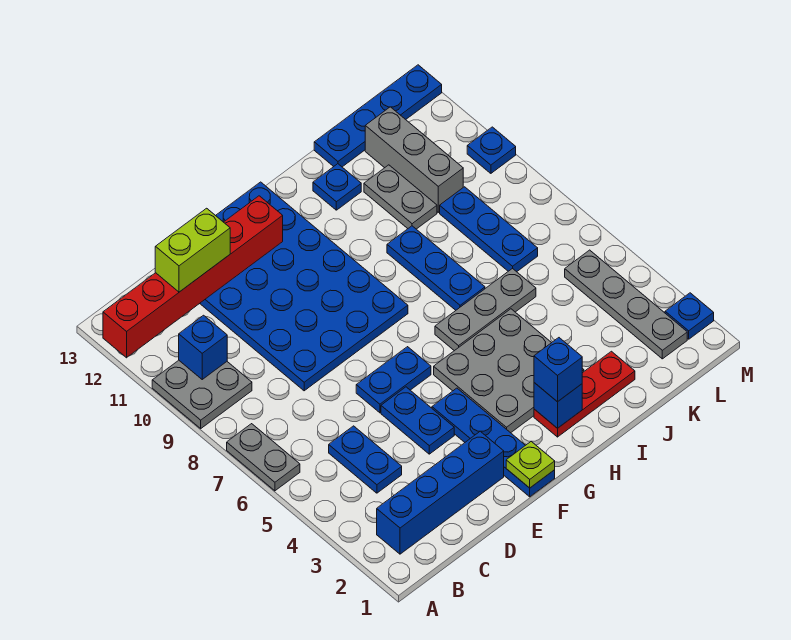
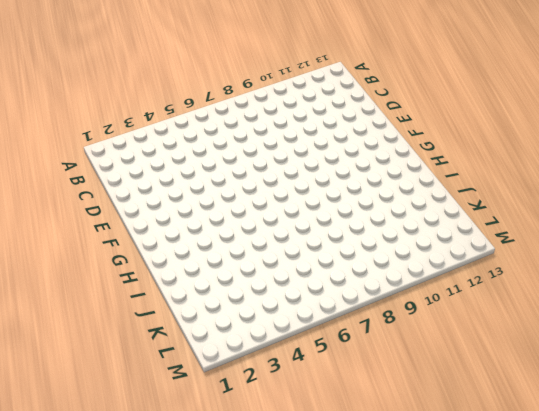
none -> grey plate A6:A7 level 1
none -> grey plate A9:B10 level 1
none -> blue brick B2:E2 level 1

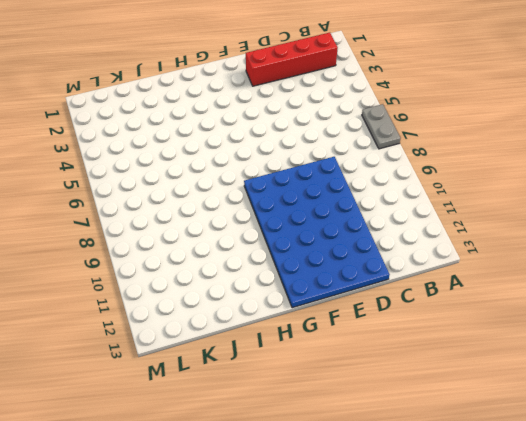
red brick B2:E2 level 1 -> blue brick B2:E2 level 1
none -> grey plate A9:B10 level 1
none -> blue plate C4:C5 level 1
none -> blue plate E4:E5 level 1

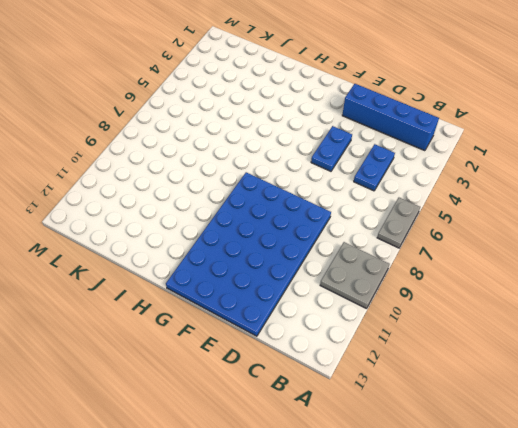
none -> blue plate E6:F6 level 1
none -> blue plate F1:F4 level 1
none -> grey plate G3:I5 level 1

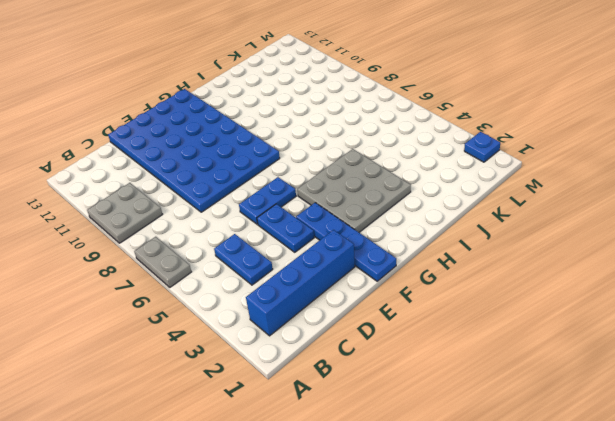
none -> red plate H2:J2 level 1
none -> grey plate H6:J6 level 1
none -> blue plate I7:I9 level 1

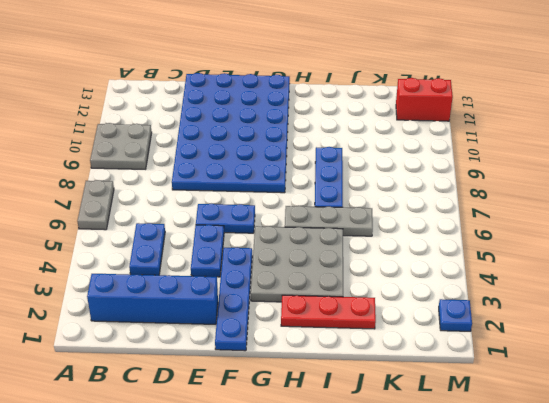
red brick L12:M12 level 1 -> none
none -> blue plate I12 level 1
none -> grey plate J10:J11 level 1
none -> blue plate J13:M13 level 1

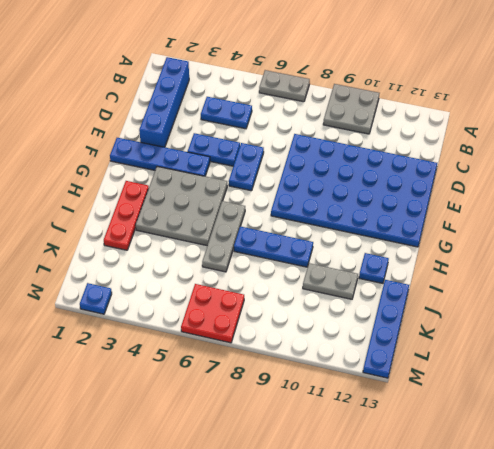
red plate L6:M7 level 1 -> none
none -> blue plate K7:K9 level 1
none -> grey brick K10:K12 level 1
none -> grey plate L2:L5 level 1

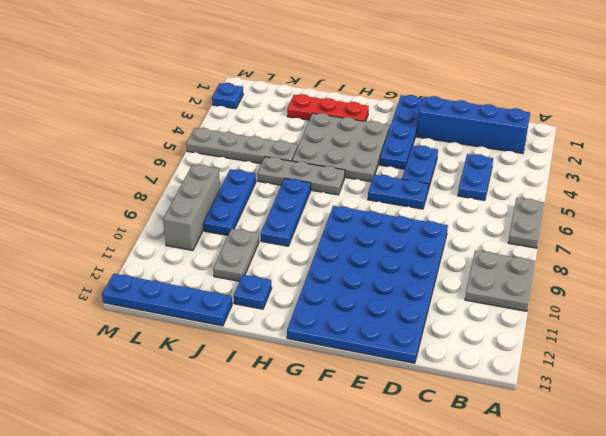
grey plate J5:M5 level 1 -> grey plate L2:L5 level 1
grey brick L8:L10 level 1 -> grey brick K10:K12 level 1
none -> blue plate M10 level 1
none -> red brick A12:F12 level 2
none -> blue brick B10 level 2

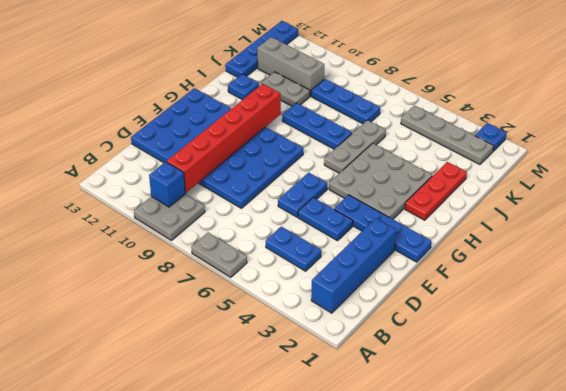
red brick C10:H10 level 2 -> red brick A12:F12 level 2
none -> blue plate M10 level 1
none -> lime plate F1 level 2
none -> blue brick H2 level 2

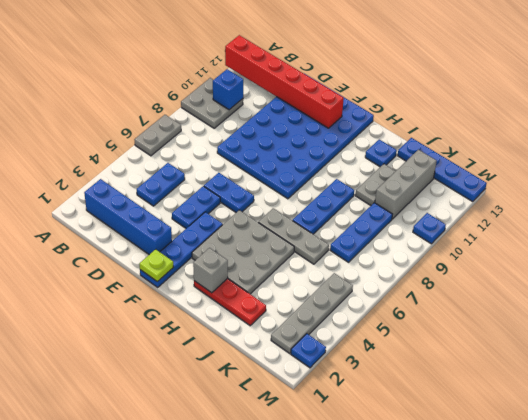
grey brick H2 level 2 -> blue brick H2 level 2
none -> lime brick C12:D12 level 3
none -> blue brick H2 level 3

